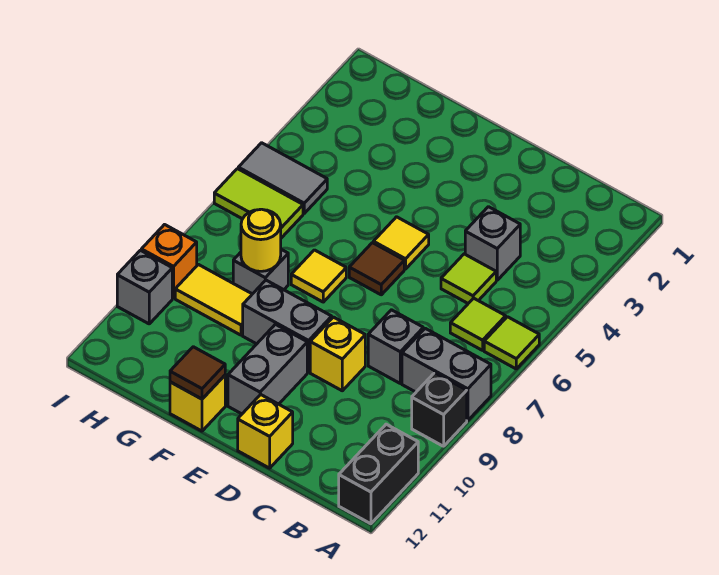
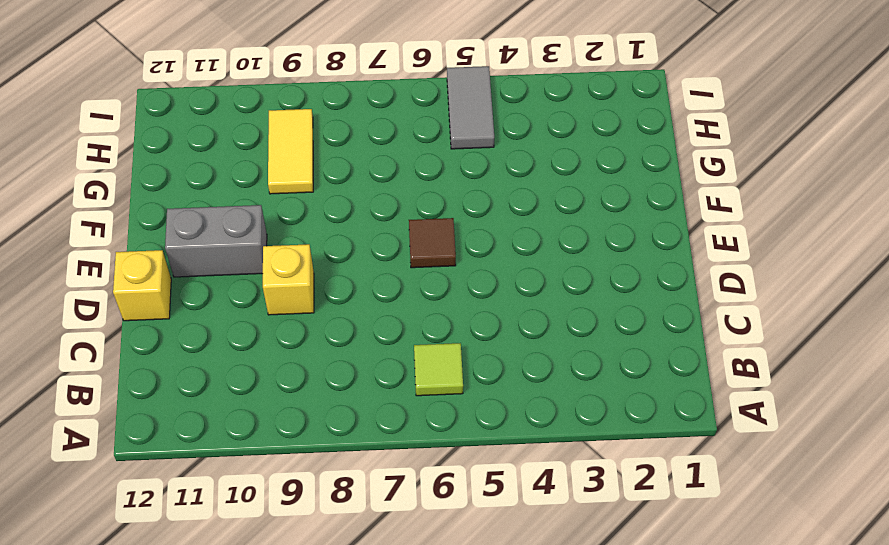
none -> lime tile A6 level 1
none -> grey brick A8:B8 level 1
none -> black brick A9 level 1

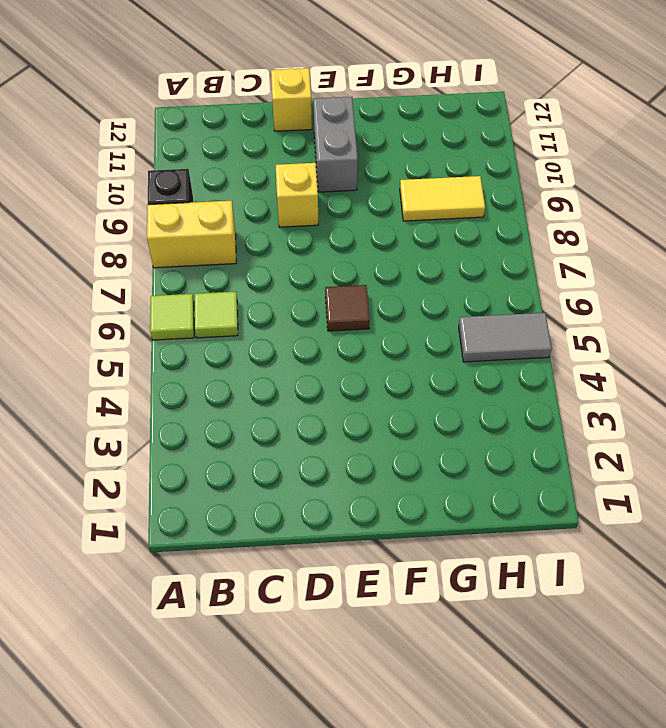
yellow brick A8:B8 level 1 -> grey brick A8:B8 level 1
none -> black brick A11:A12 level 1
none -> grey brick C4 level 1
none -> lime tile C5 level 1

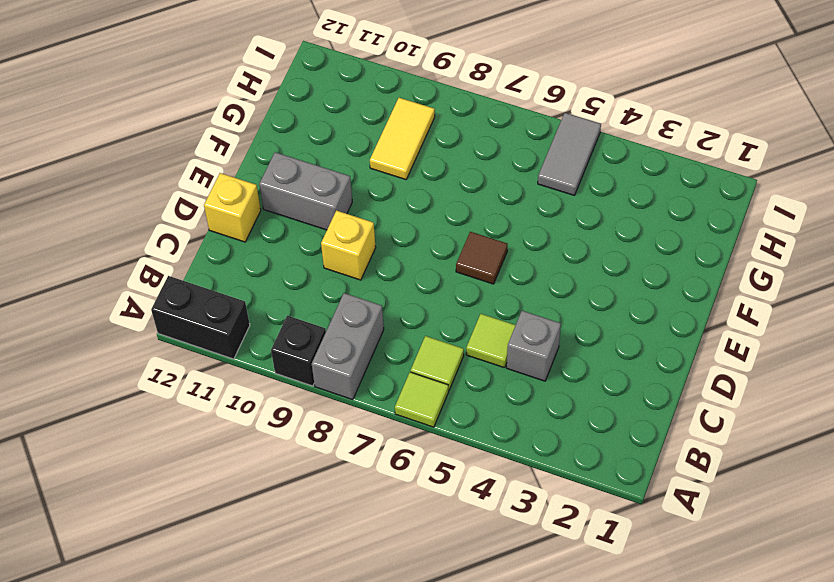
none -> grey brick C8 level 1
none -> yellow tile E5 level 1
none -> grey brick E9:F9 level 1

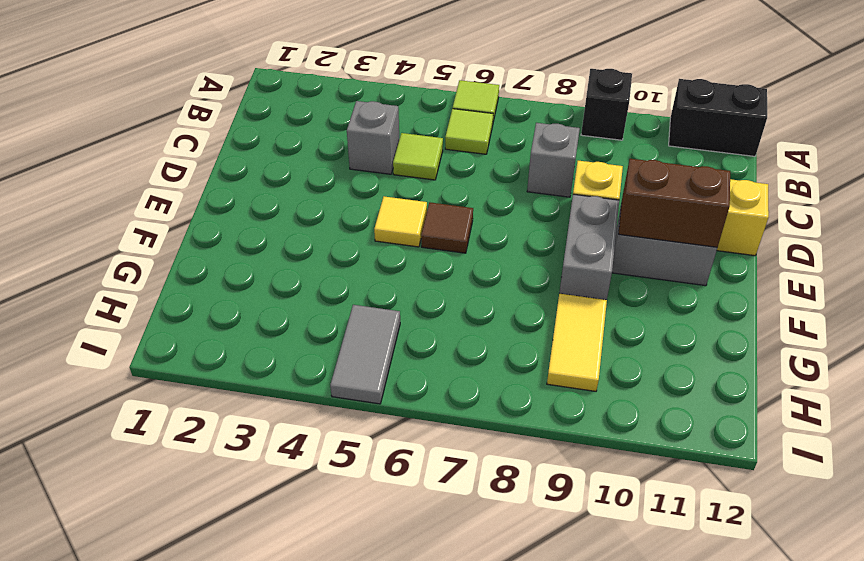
brown brick E10:E11 level 2 -> none
none -> grey brick A8:B8 level 1
none -> yellow tile F7 level 1
none -> yellow brick F12 level 1

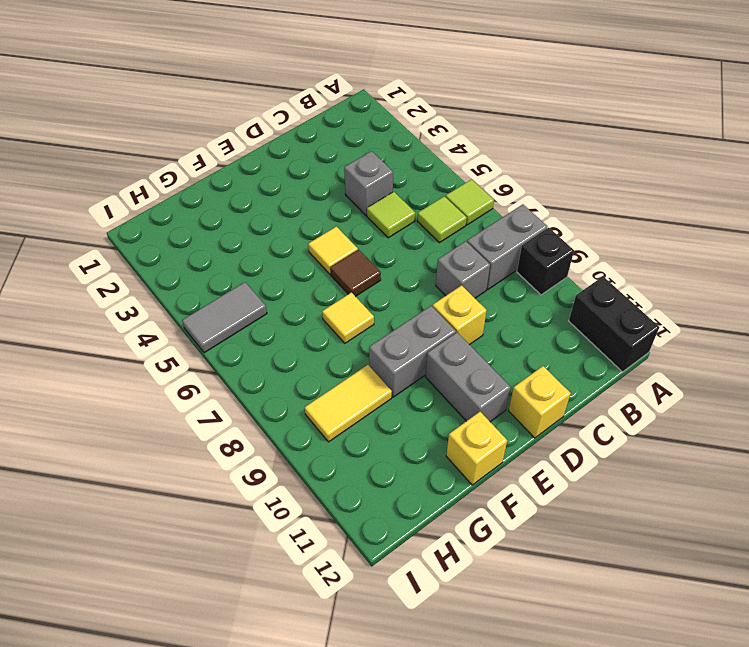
none -> grey brick G8 level 1
none -> lime tile H6:I6 level 1
none -> orange brick I9 level 1

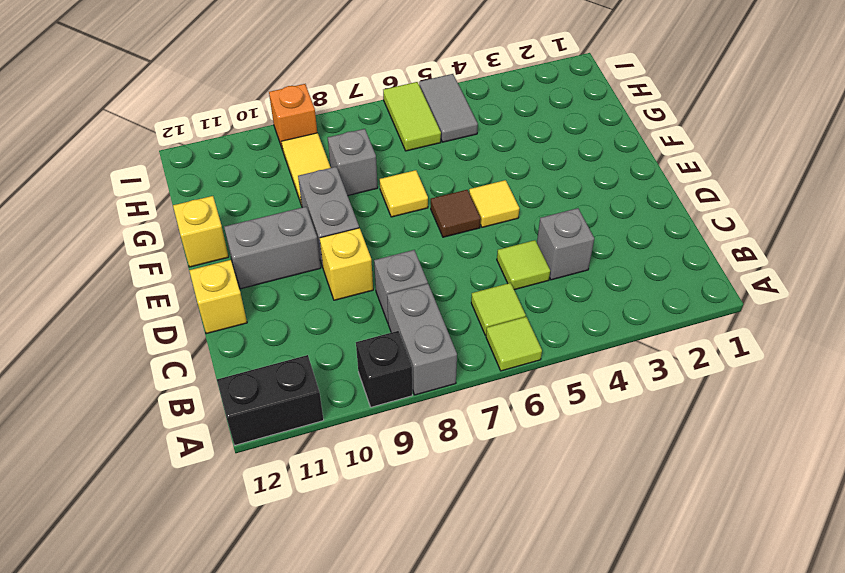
none -> grey brick I10 level 1
none -> brown tile F12 level 2
none -> yellow round brick G8 level 2

